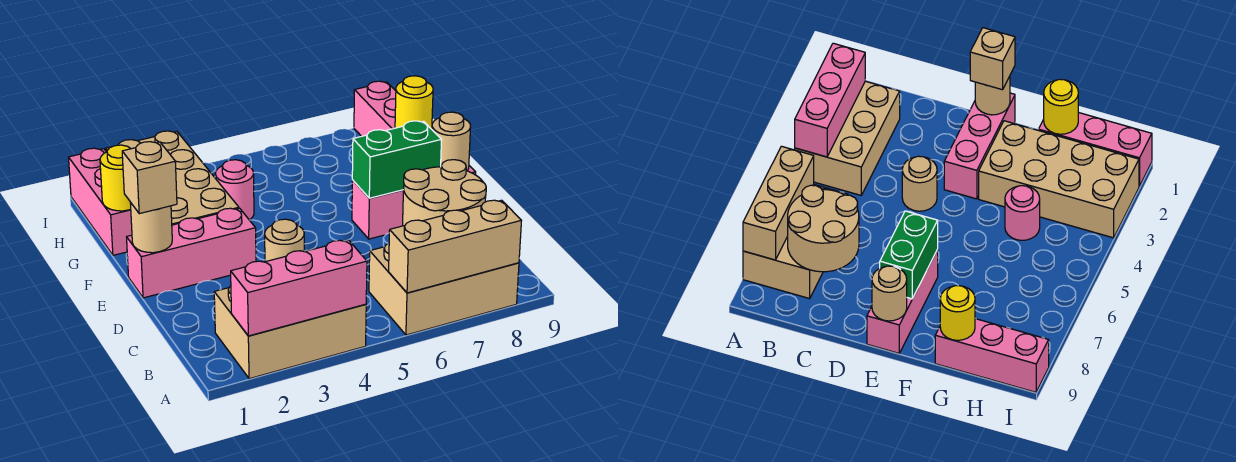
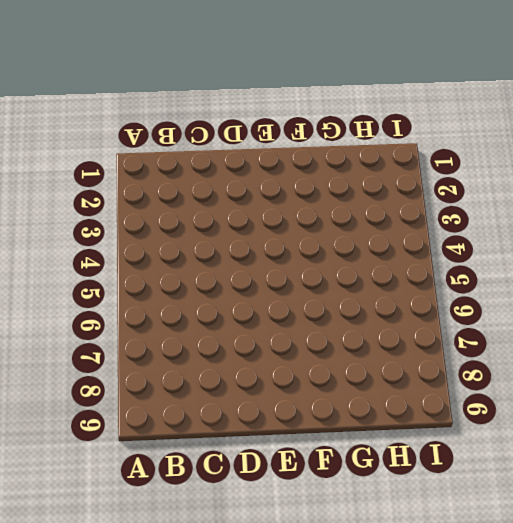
none -> tan brick A2:B4 level 1
none -> tan brick A6:B8 level 1
none -> tan round brick D4 level 1

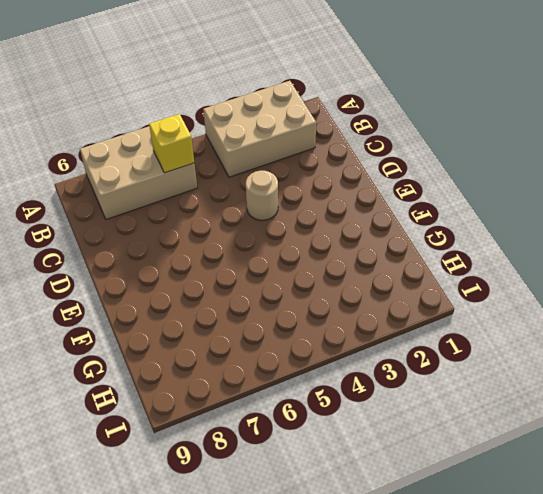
yellow brick B6 level 2 -> none
none -> pink brick E1:E3 level 1
none -> pink brick E7:E9 level 1
none -> tan brick F2:I3 level 1

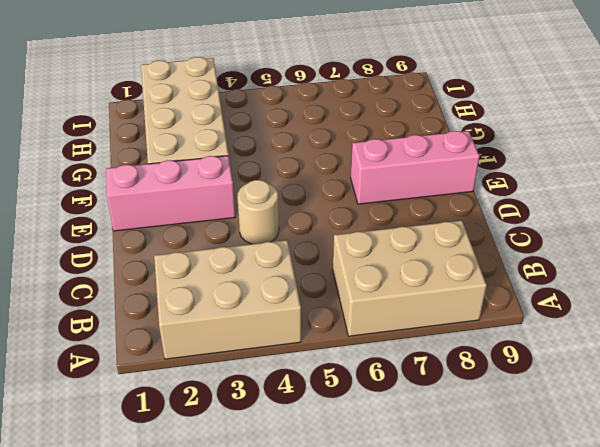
none -> pink brick G1:I1 level 1
none -> pink round brick G4 level 1
none -> pink brick G9:I9 level 1

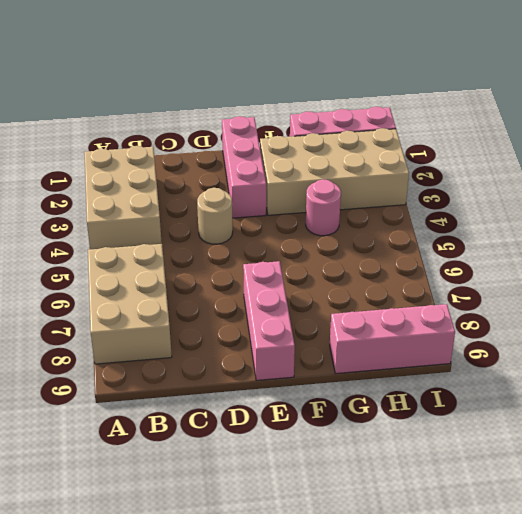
none -> pink brick A2:A4 level 2
none -> tan brick A6:A8 level 2
none -> tan round brick B7:C8 level 2

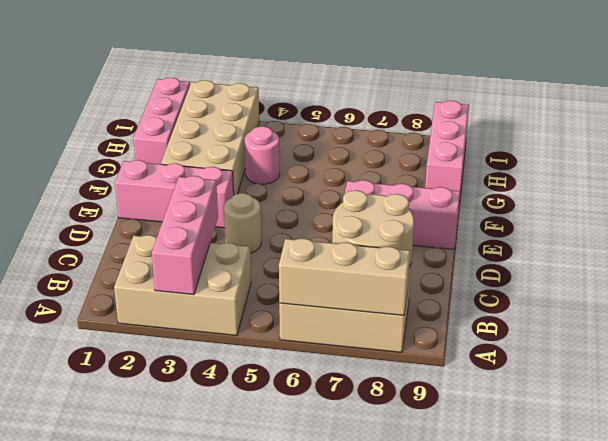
pink brick A3:C3 level 2 -> pink brick A2:A4 level 2
none -> tan round brick E1 level 2
none -> green brick E7:E8 level 2
none -> tan round brick E9 level 2

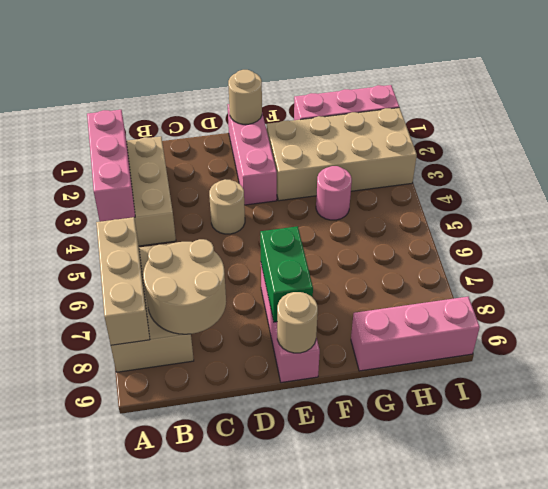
none -> yellow round brick G1 level 2
none -> yellow round brick G9 level 2
none -> tan brick E1 level 3

